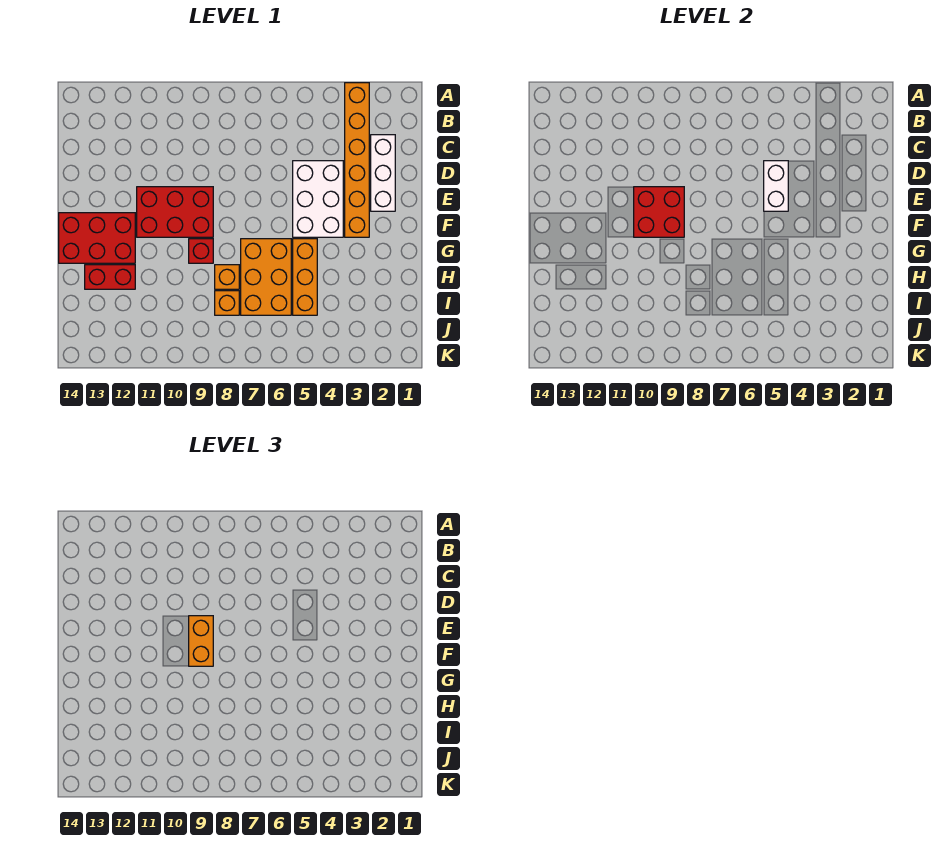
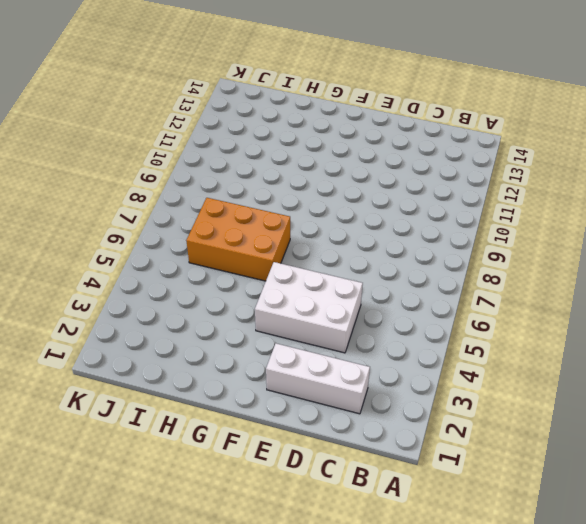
none -> orange brick A3:F3 level 1
none -> red brick E9:F11 level 1
none -> red brick F12:G14 level 1

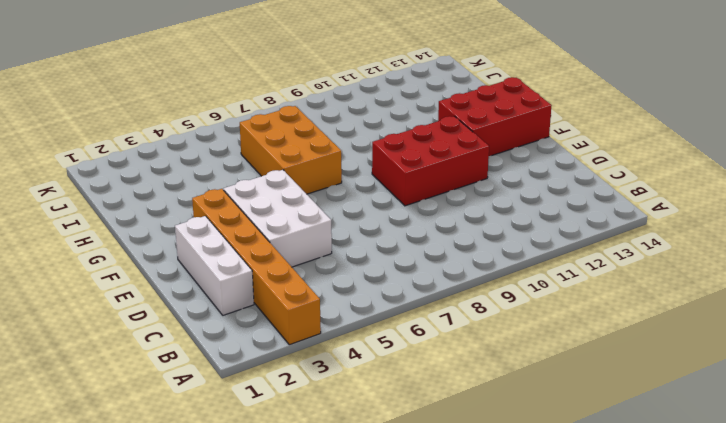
none -> orange brick G5:I5 level 1
none -> red brick G9 level 1
none -> orange brick H8 level 1

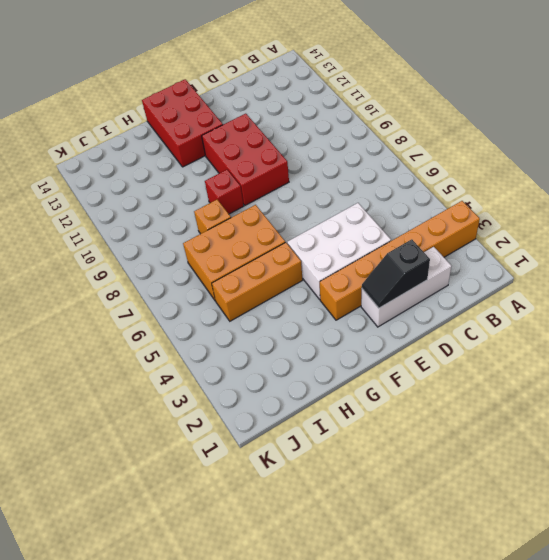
black slope D2:E2 level 2 top D -> none
none -> red brick H12:H13 level 1
none -> orange brick I8 level 1
none -> white brick D5:E5 level 2

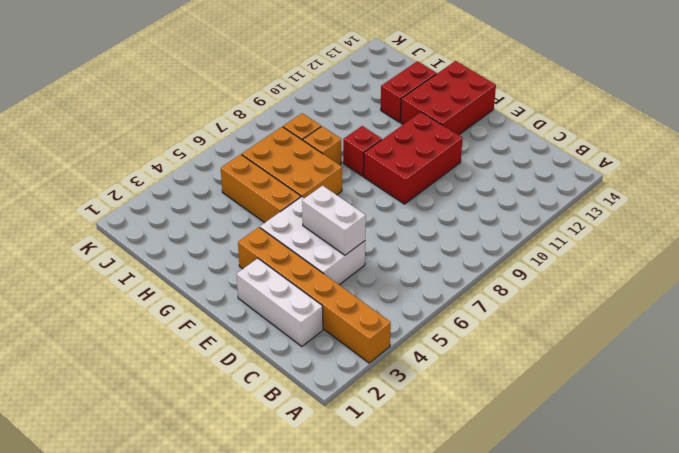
none -> red brick E9:F10 level 2
none -> orange brick E9:F9 level 3

